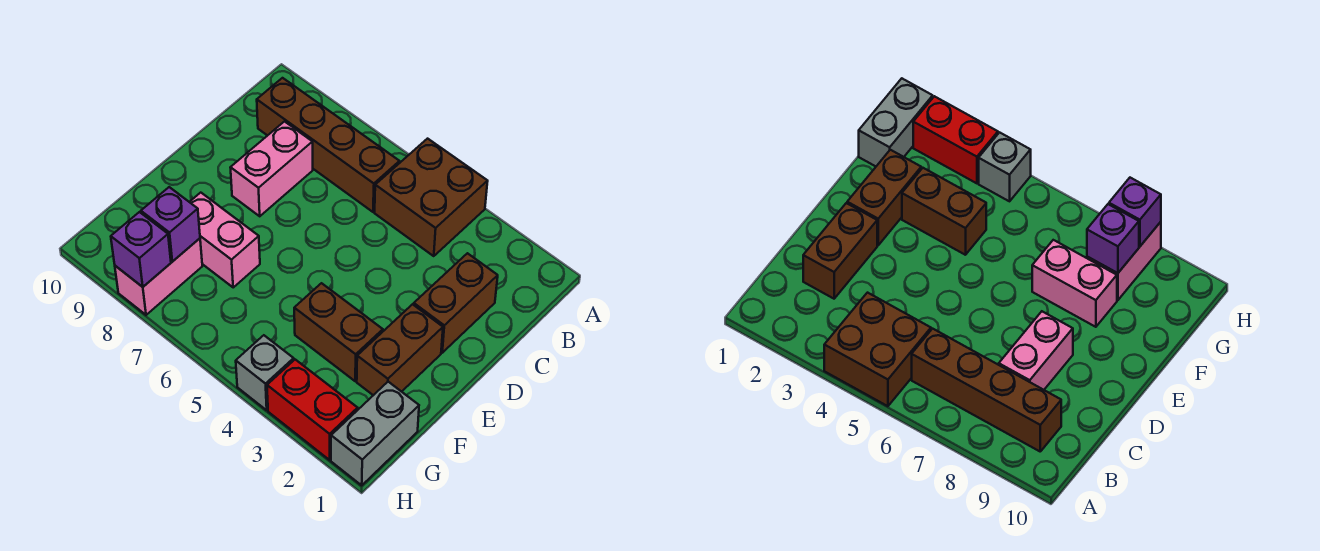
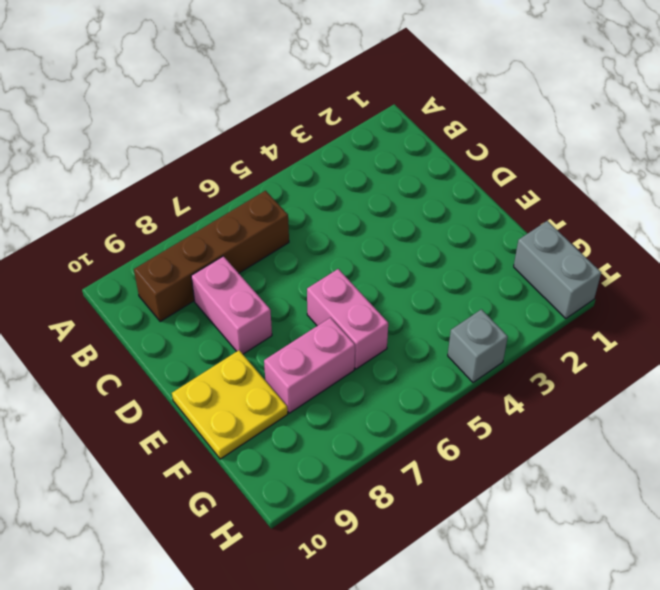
pink brick E6:F6 level 1 -> pink brick G8:H8 level 1
yellow plate E9:F10 level 1 -> none
none -> brown brick A4:B5 level 1
none -> brown brick C2:D2 level 1
none -> brown brick E2:F2 level 1

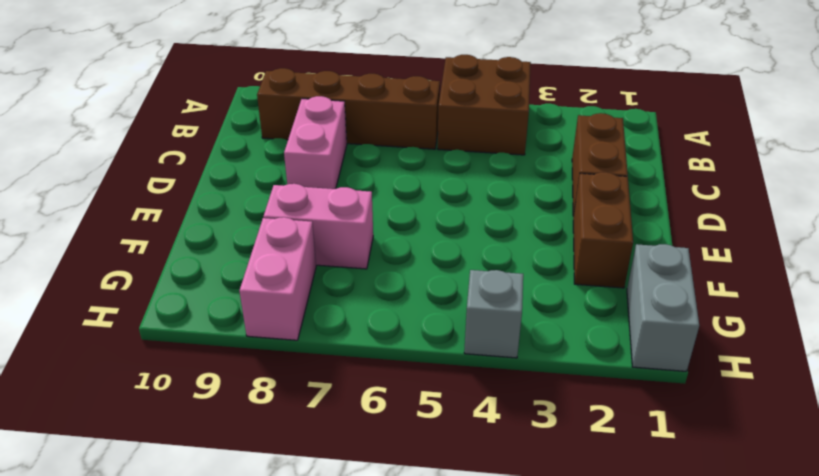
none -> brown brick F3:F4 level 1
none -> red brick H2:H3 level 1
none -> purple brick G8 level 2

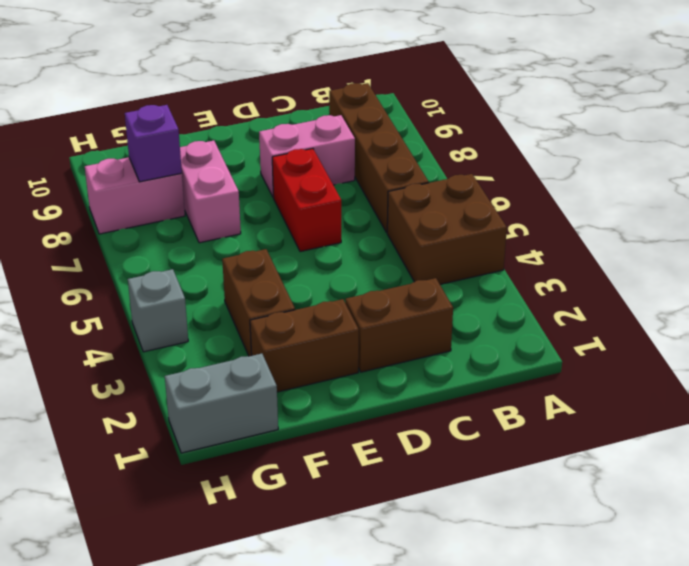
red brick D6:D7 level 1 -> red brick H2:H3 level 1
none -> purple brick H8 level 2

